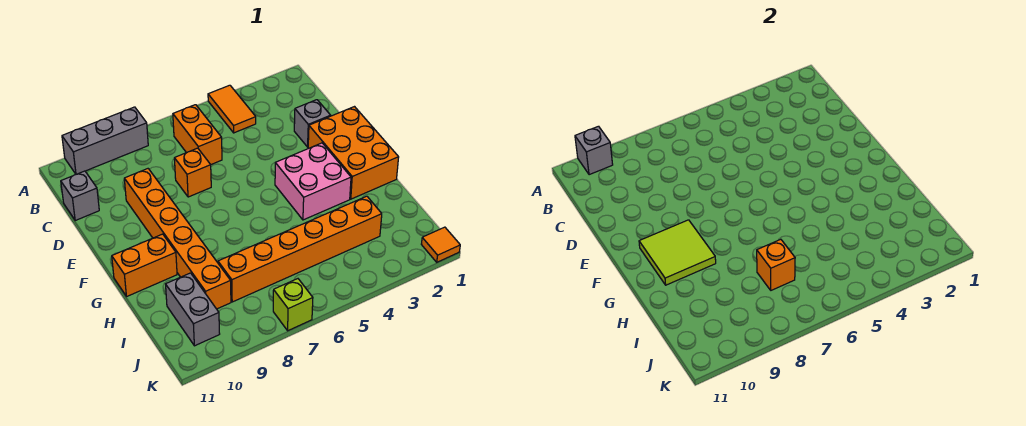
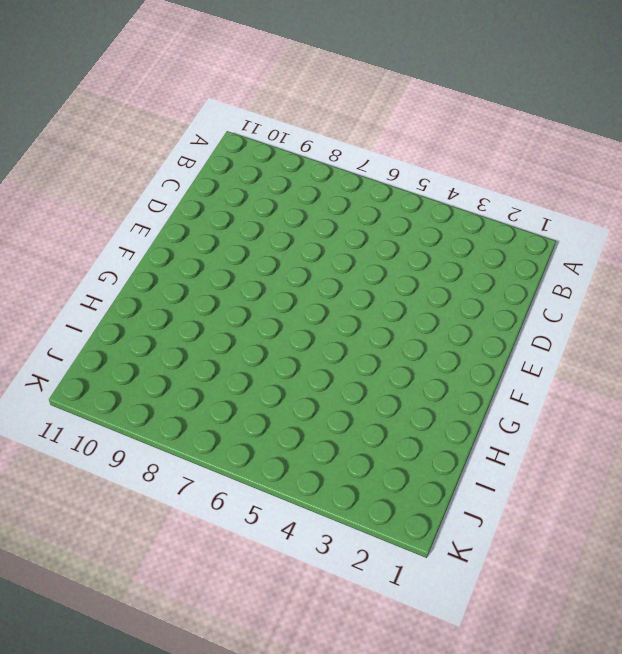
none -> orange tile A4:B4 level 1
none -> grey brick A8:A10 level 1
none -> orange brick B6:C6 level 1

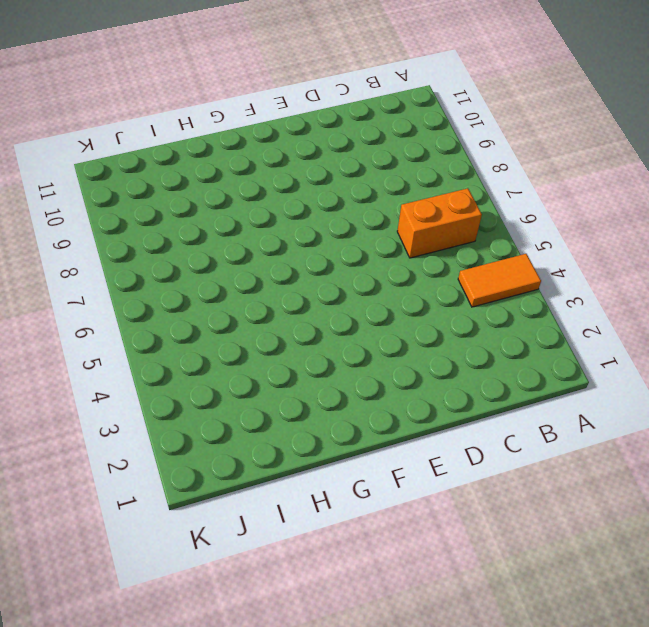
none -> grey brick A8:A10 level 1
none -> grey brick C11 level 1
none -> grey brick D2 level 1

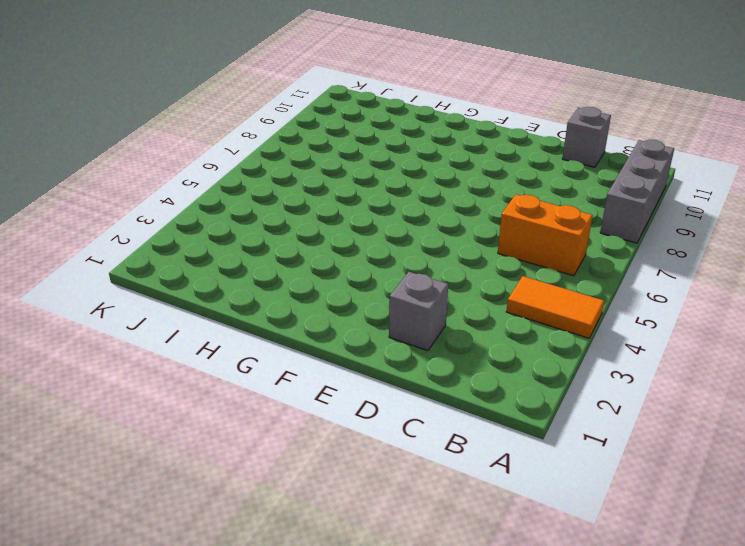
none -> orange brick D7 level 1
none -> orange brick D9:I9 level 1
none -> orange brick E1:G2 level 1

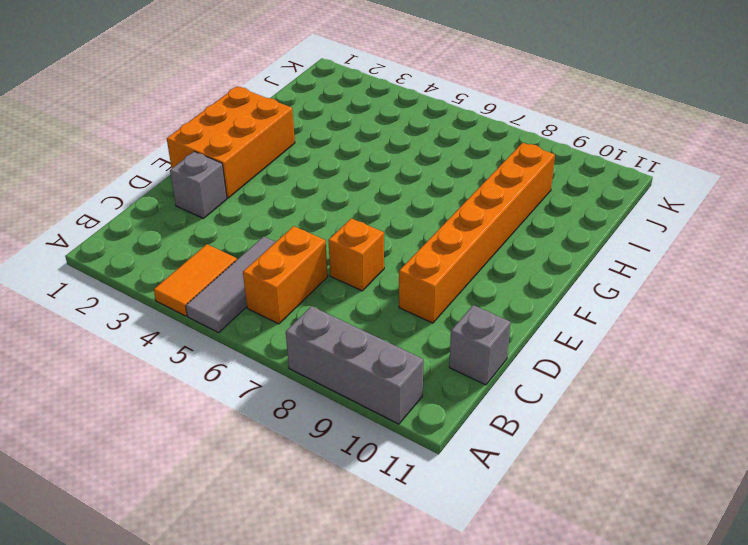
grey tile A5:C5 level 1 -> none
none -> pink brick F3:G4 level 1
none -> orange brick G10:G11 level 1
none -> orange brick I3:I8 level 1

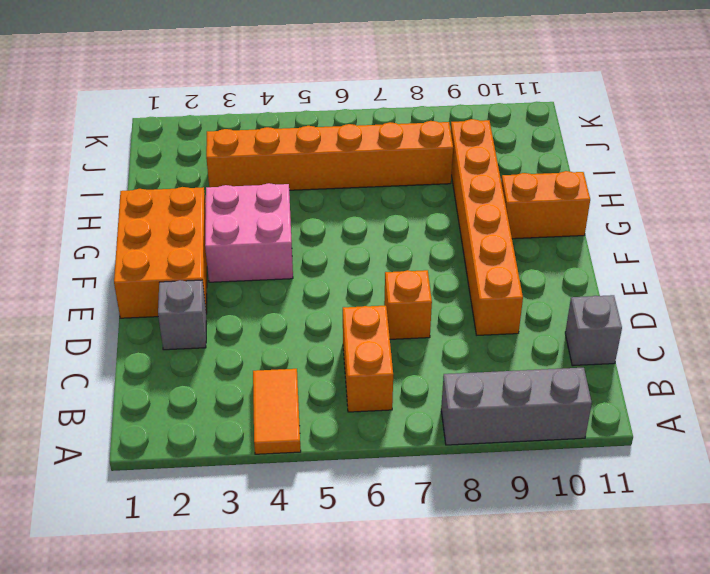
none -> grey brick I10:J10 level 1
none -> orange tile K1 level 1
none -> lime brick K7 level 1

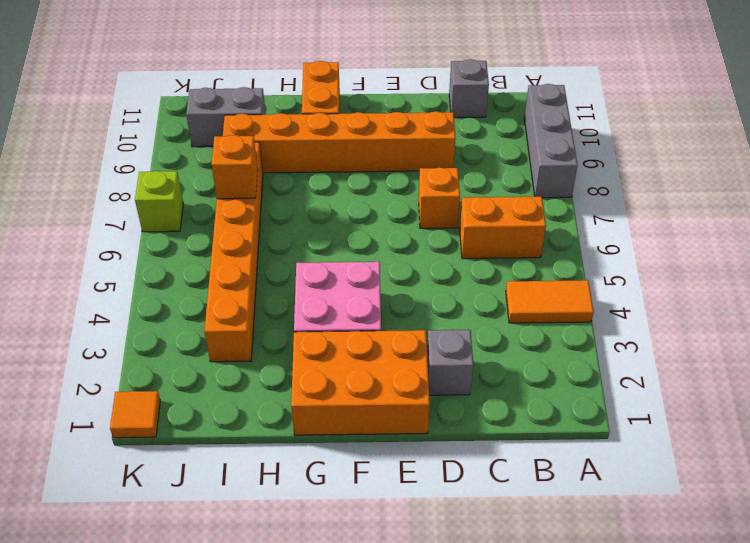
none -> grey brick A10 level 2
none -> lime tile F9:G10 level 2

